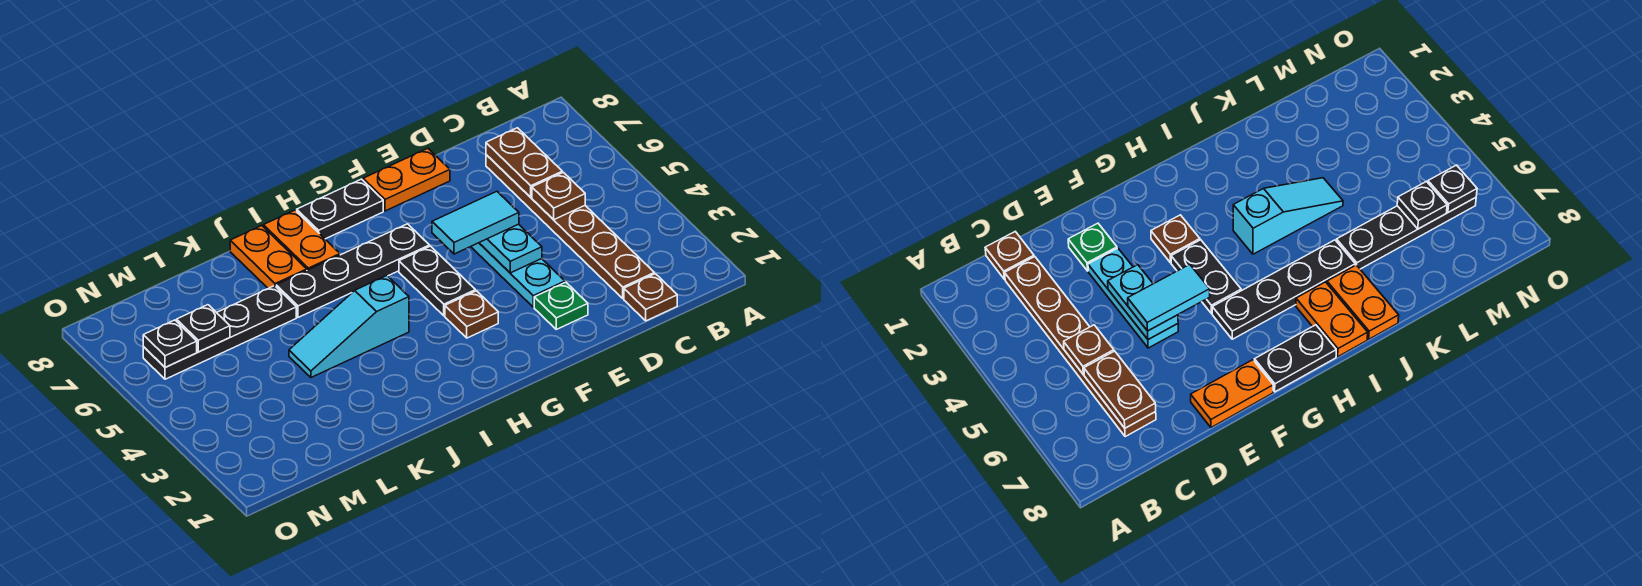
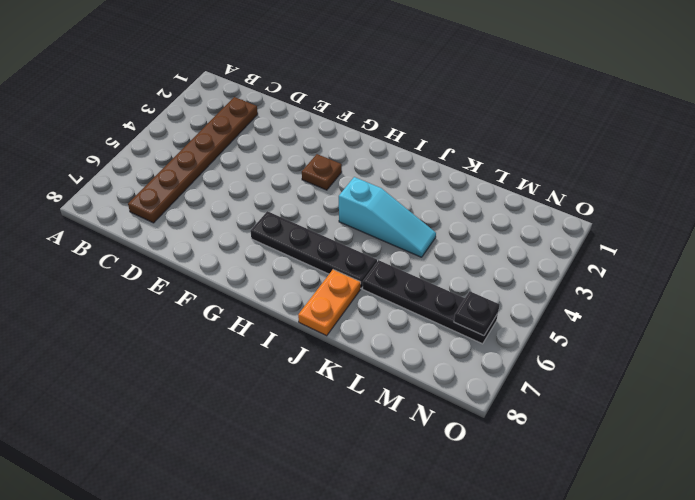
none -> brown plate C1 level 1
none -> green plate E2 level 1
none -> cyan plate E3:E5 level 1

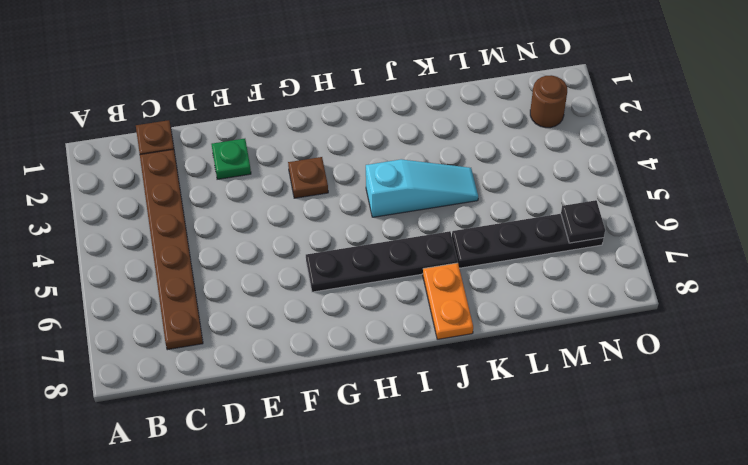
brown round brick N2 level 1 -> none
none -> cyan plate E3:E5 level 1
none -> orange plate E8:F8 level 1
none -> black plate G4:G5 level 1

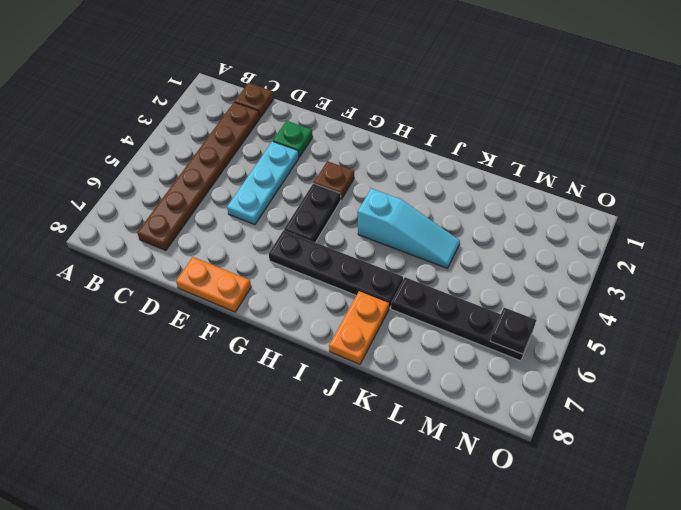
none -> black plate G8:H8 level 1
none -> orange plate I7:I8 level 1
none -> brown plate C5 level 2

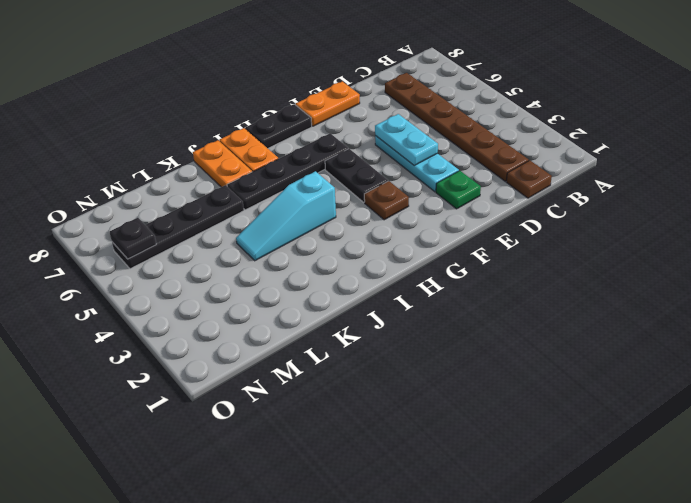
none -> brown plate C5 level 2
none -> brown plate C6:C7 level 2
none -> black plate M6 level 2

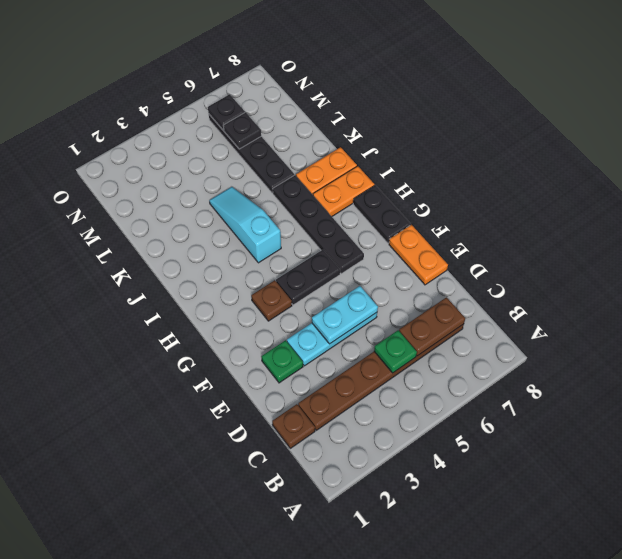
green plate C5 level 2 -> brown plate C5 level 2
none -> cyan tile E5:F5 level 3

